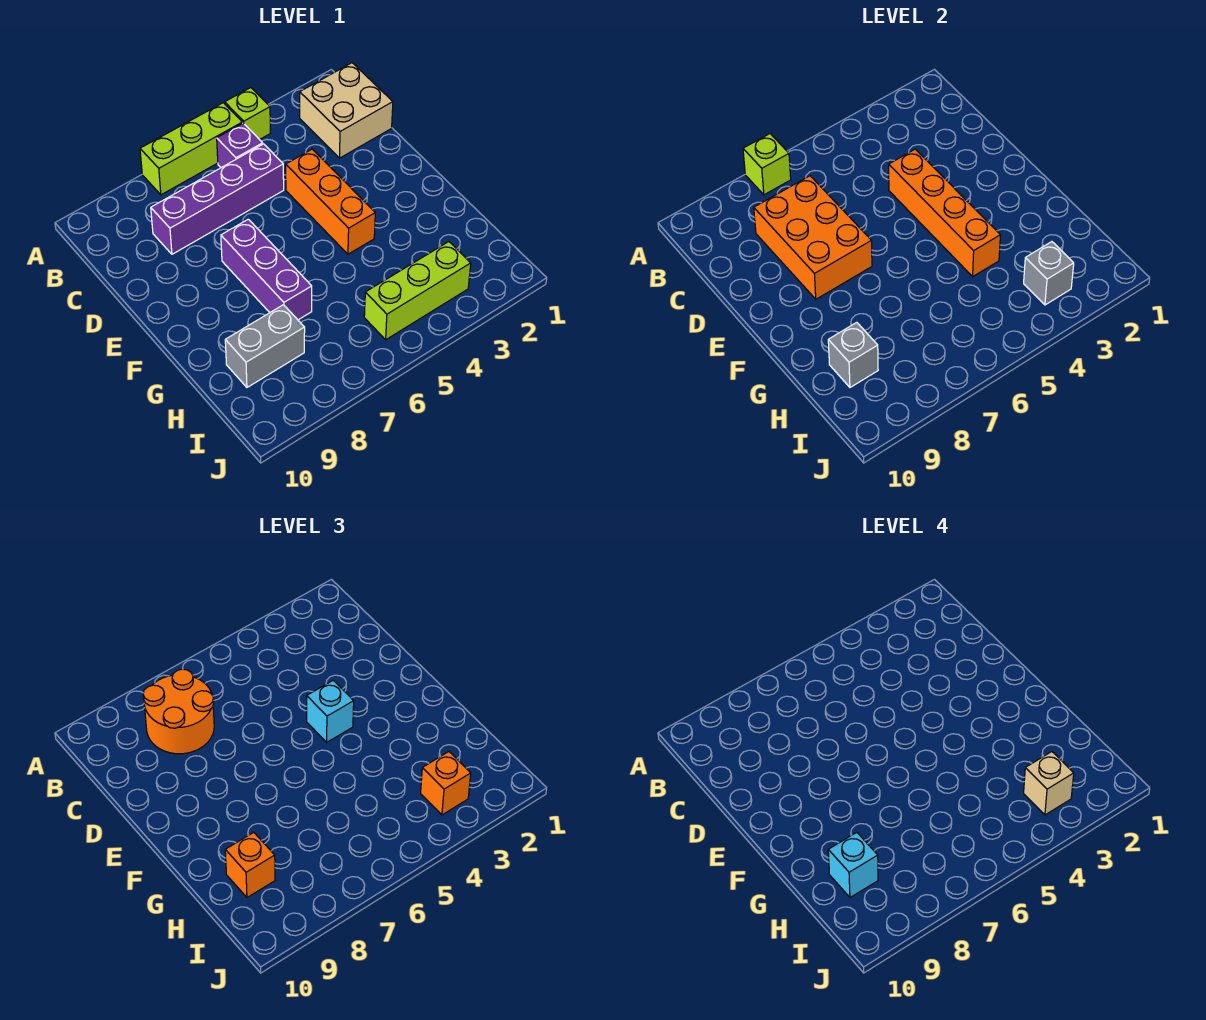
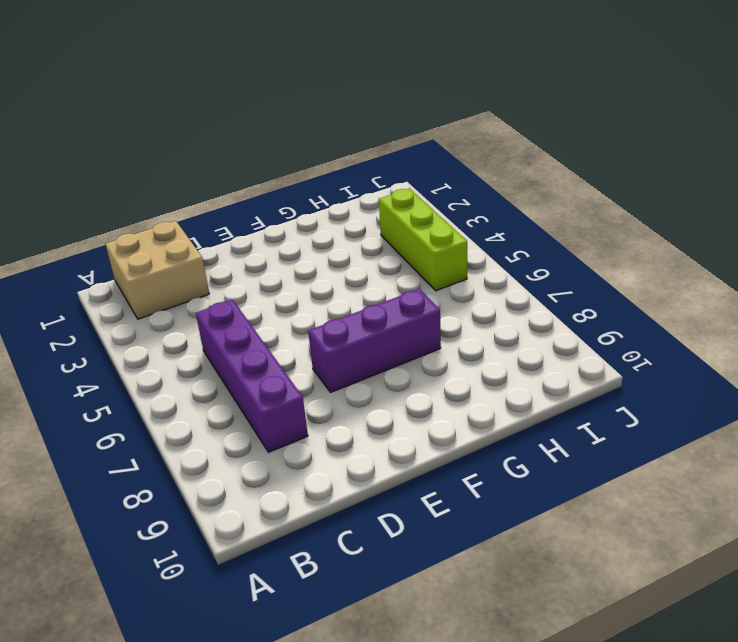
none -> lime brick A4 level 1
none -> lime brick A5:A7 level 1
none -> purple brick B5 level 1

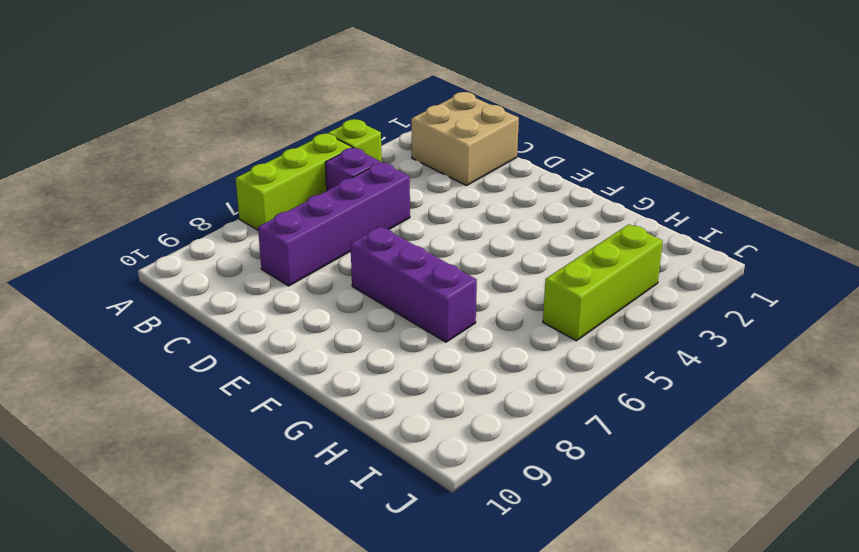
none -> orange brick D4:F4 level 1
none -> grey brick H8:H9 level 1
none -> lime brick A7 level 2

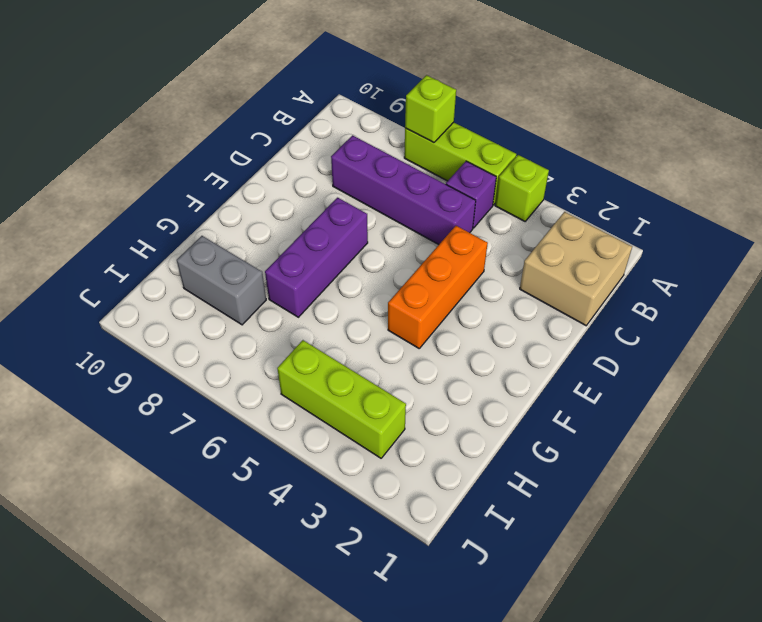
none -> orange brick C7:E8 level 2
none -> orange brick D4:G4 level 2
none -> grey brick H9 level 2

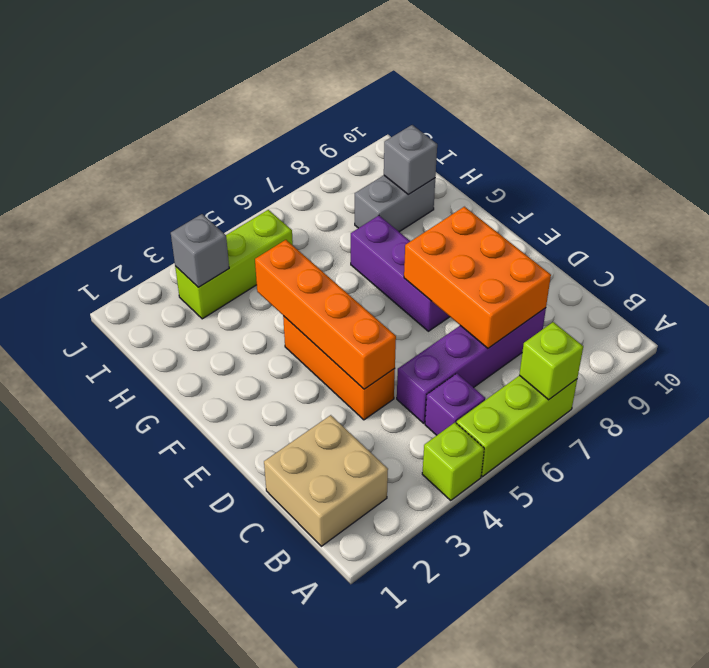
none -> orange round brick B7:C8 level 3
none -> cyan brick E4 level 3
none -> orange brick H9 level 3

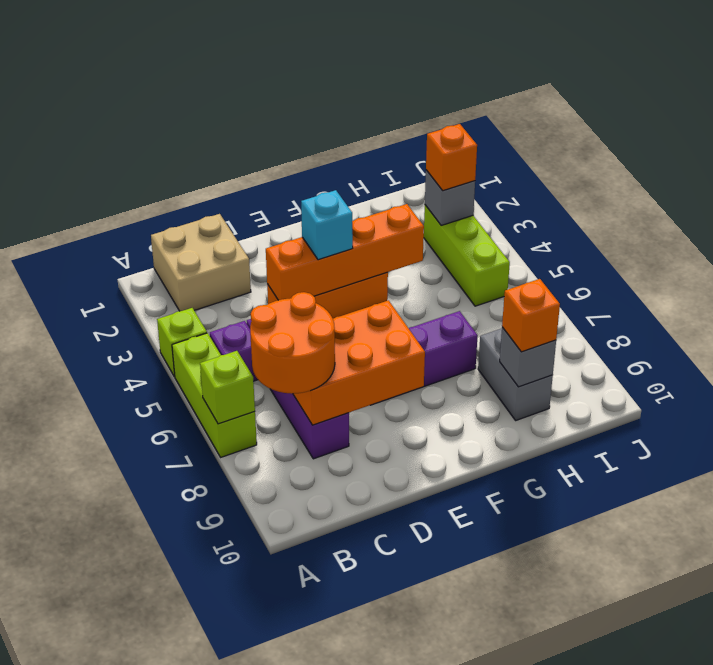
none -> cyan brick H9 level 4
none -> tan brick I3 level 4

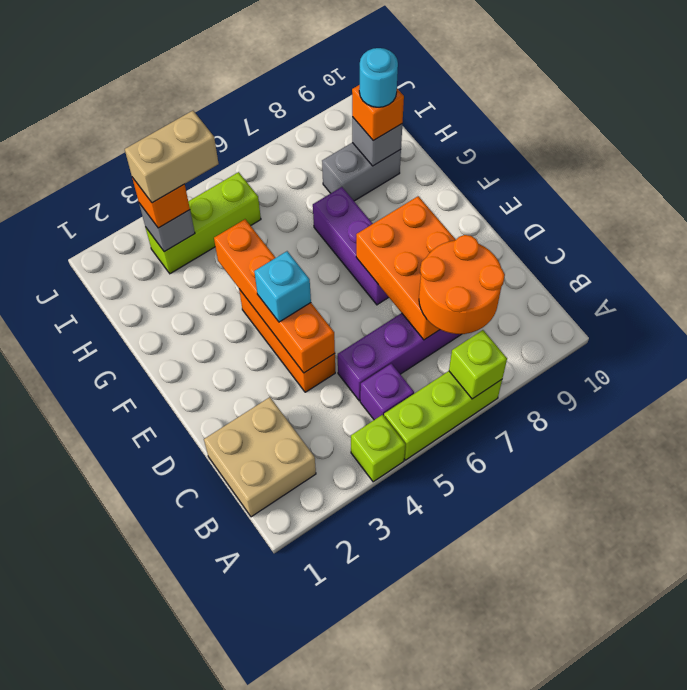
cyan round brick H9 level 4 -> cyan brick H9 level 4
tan brick I3:I4 level 4 -> tan brick I3 level 4

